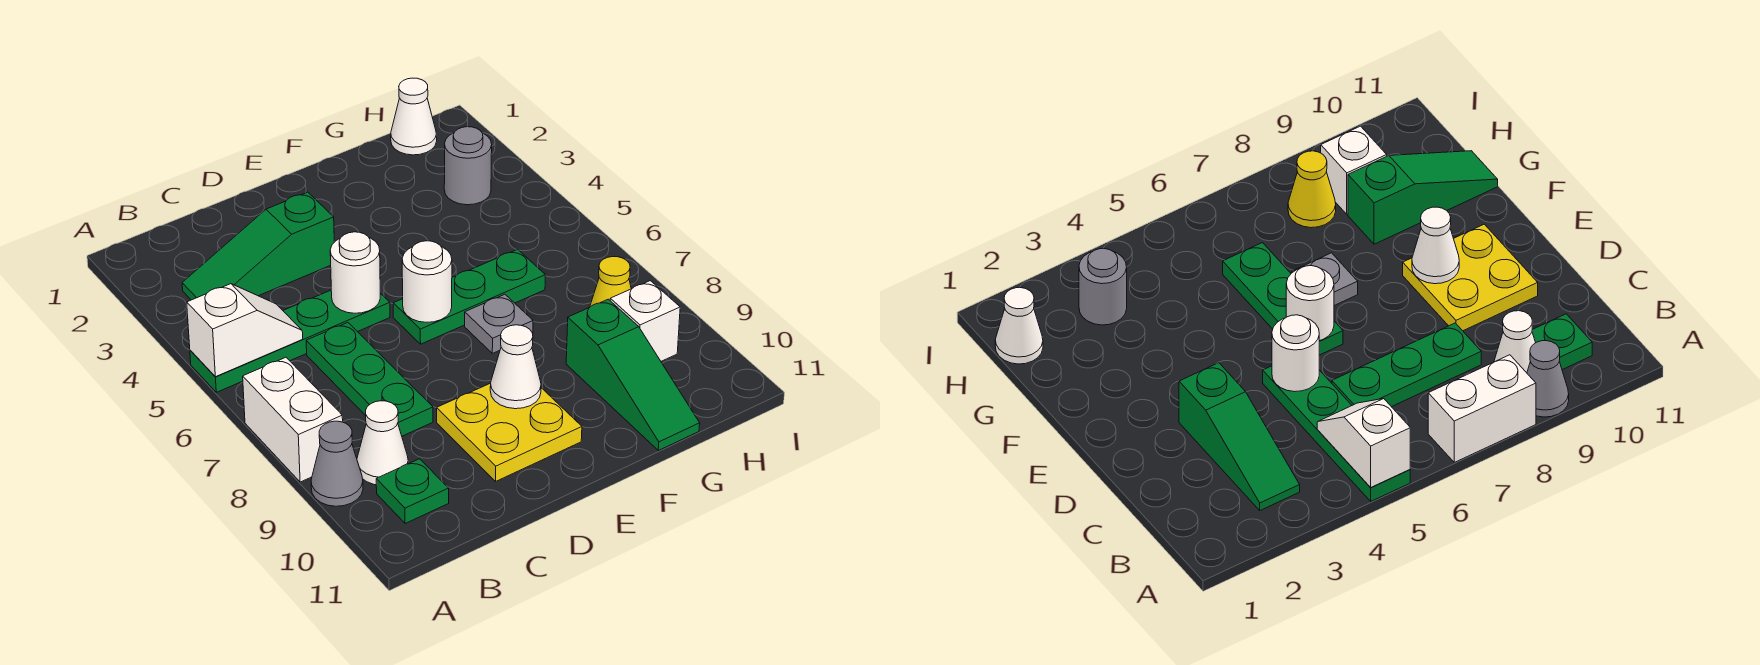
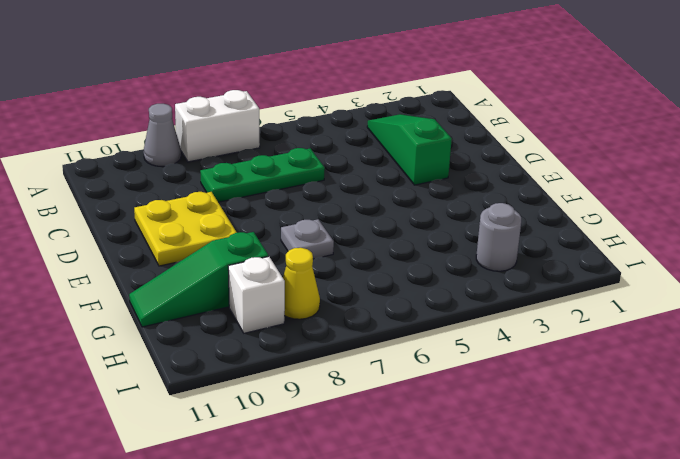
none -> green plate A5:D5 level 1
none -> white cone B9 level 1
none -> green plate B10 level 1

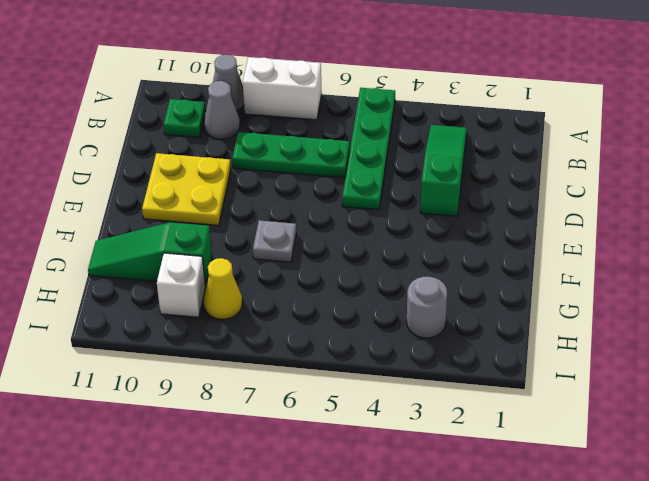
grey cone B9 level 1 -> white cone B9 level 1
none -> green plate E6:G6 level 1
none -> white cone H1 level 1
none -> white slope A5:B5 level 2 top A

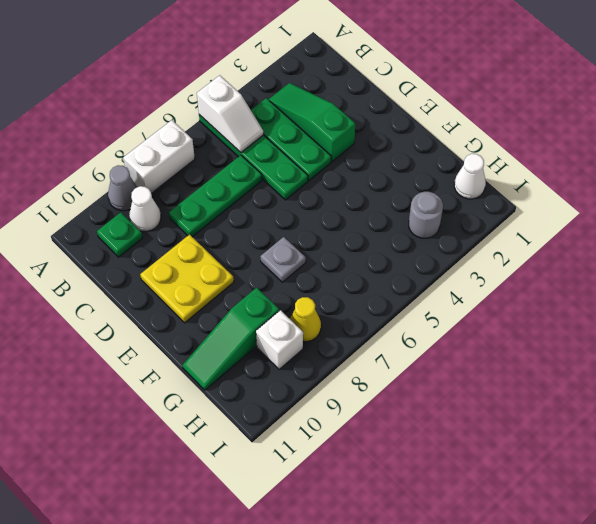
green plate B4:D4 level 1 -> green plate E6:G6 level 1
none -> white round brick D5 level 2
none -> white round brick E6 level 2
none -> white cone E9 level 2

